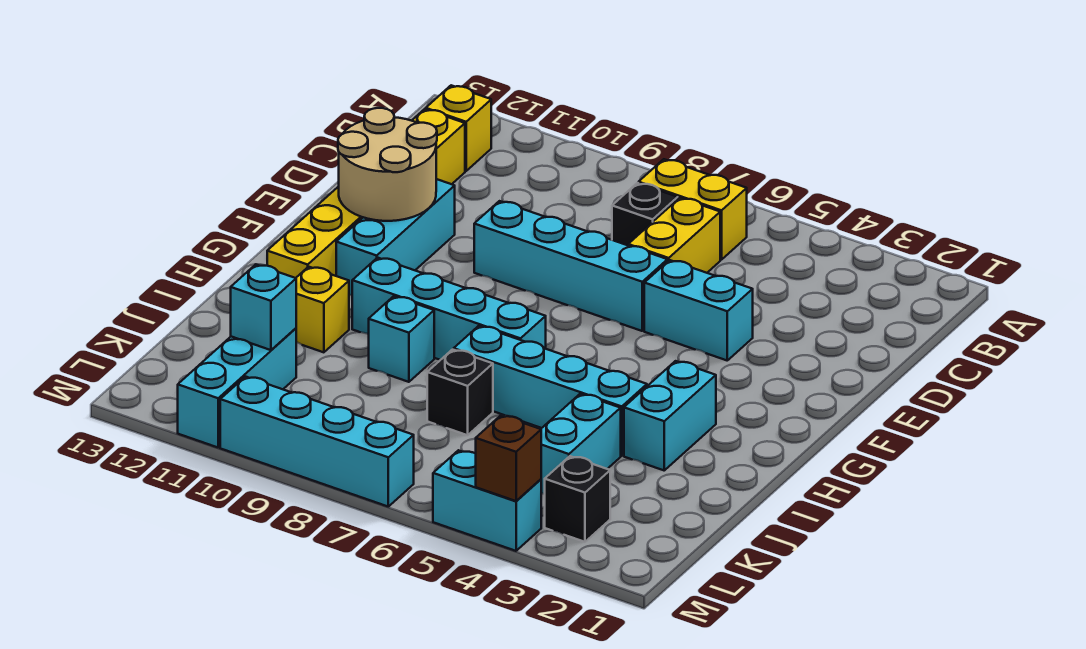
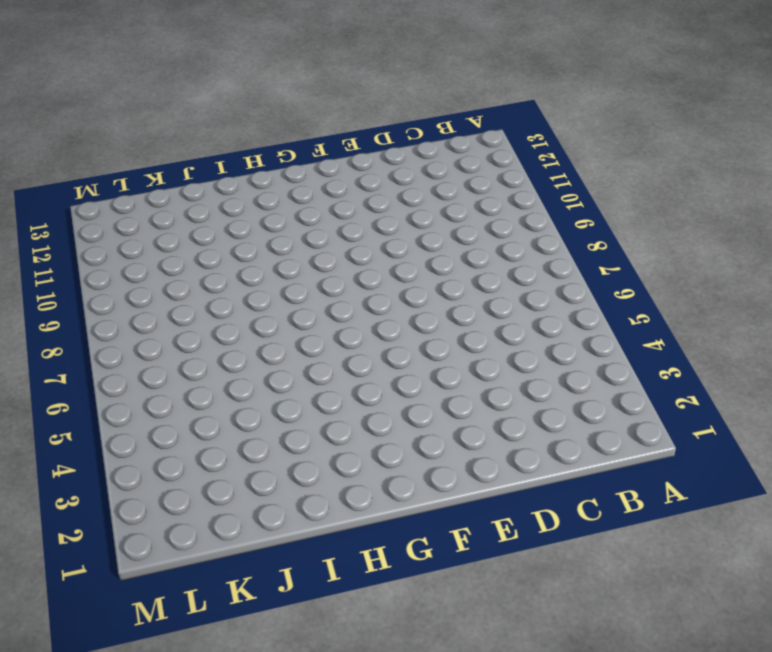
none -> yellow brick B6:B7 level 1
none -> yellow brick B12 level 1
none -> yellow brick C6:D6 level 1

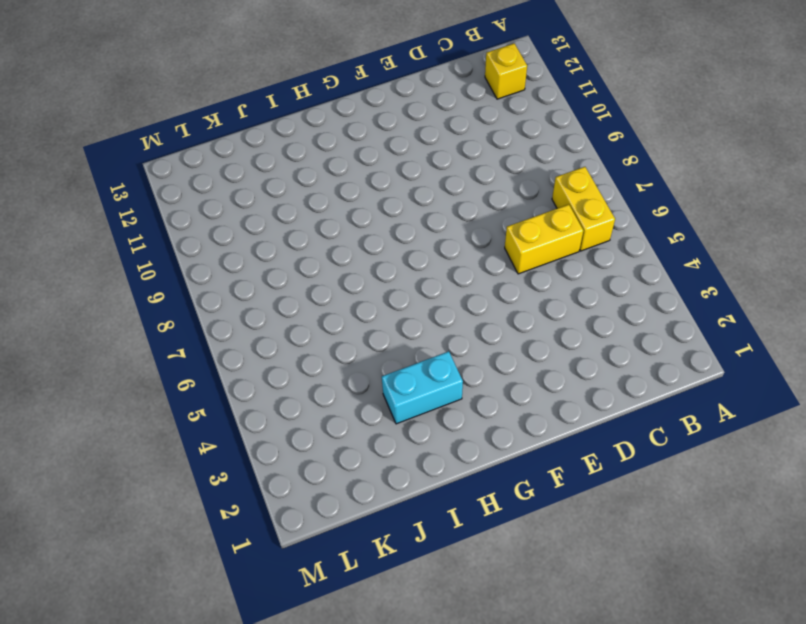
none -> black brick C7 level 1
none -> yellow brick C12:H12 level 1
none -> cyan brick E4:E5 level 1

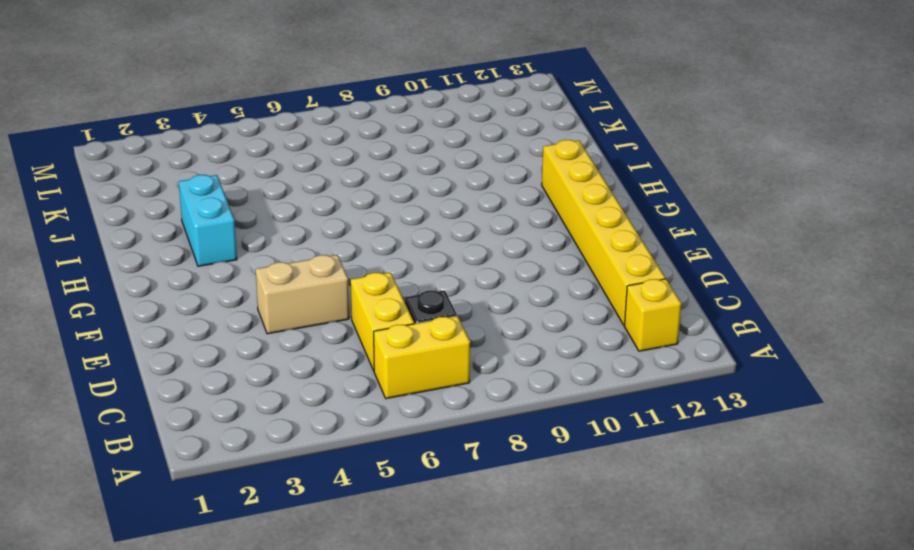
tan brick E4:E5 level 1 -> cyan brick E4:E5 level 1
none -> cyan brick E6:E9 level 1
none -> cyan brick E11:G11 level 1
none -> cyan brick H7:H10 level 1

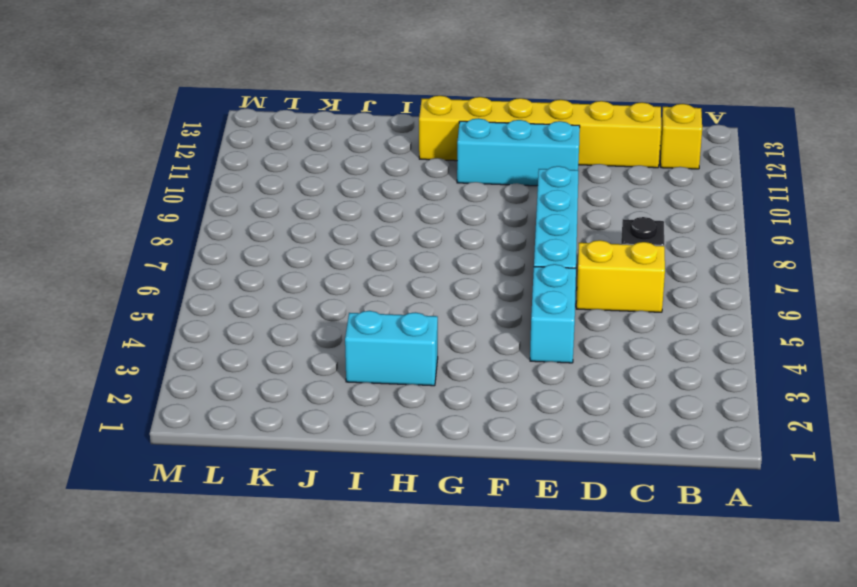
none -> yellow brick B6:B7 level 1
none -> cyan brick H7:H10 level 1
none -> cyan brick I4:I7 level 1

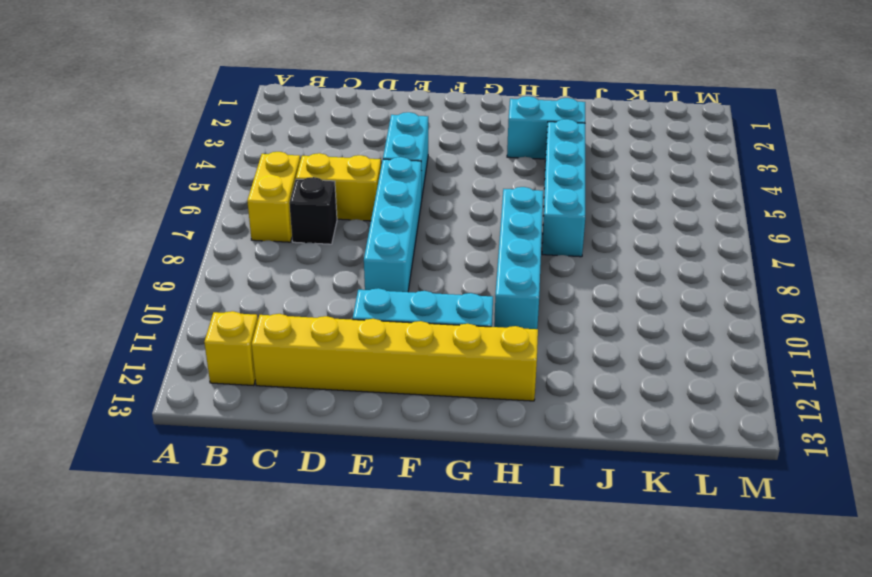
none -> cyan brick I9 level 1
none -> yellow brick I11 level 1
none -> cyan brick J4:K4 level 1

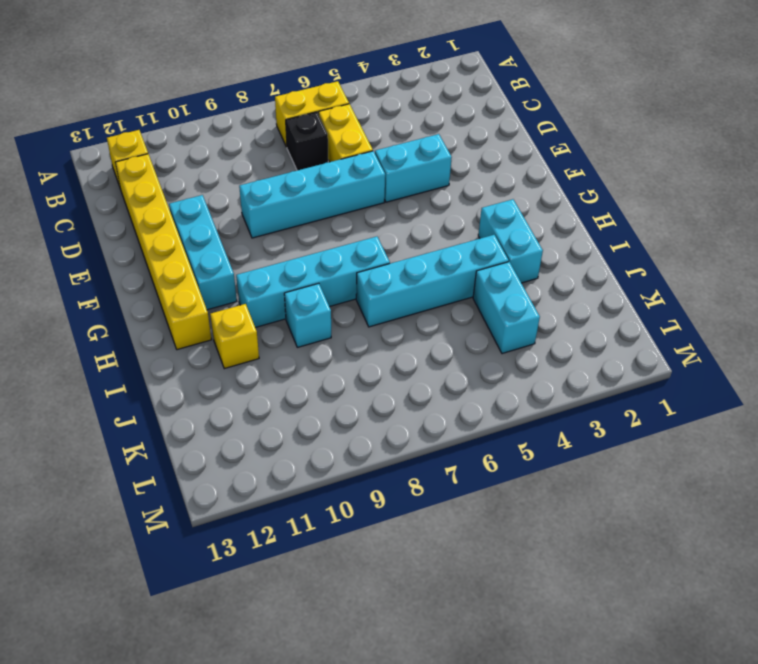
none -> black brick J7 level 1
none -> cyan brick K11:M11 level 1
none -> black brick L3 level 1

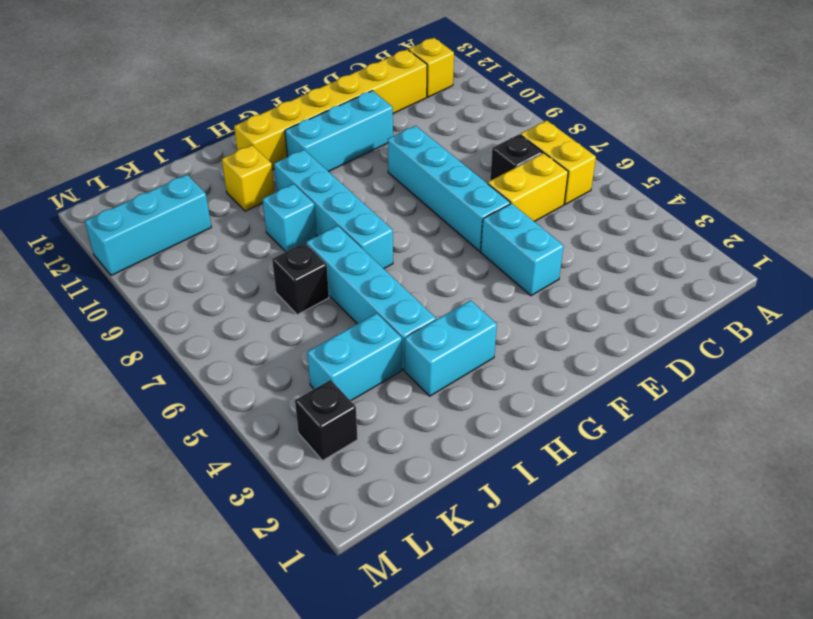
none -> cyan brick M4:M5 level 1
none -> cyan brick M7:M10 level 1
none -> tan round brick E11:F12 level 2

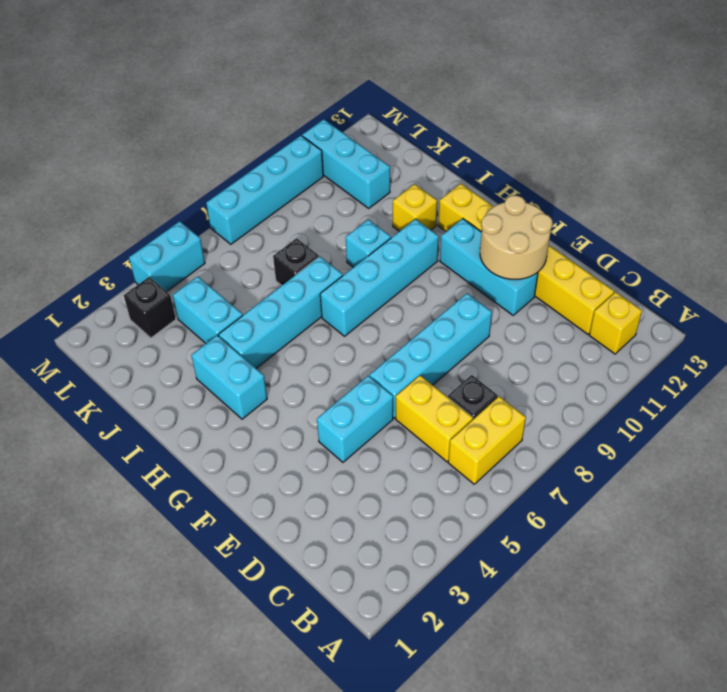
none -> cyan brick K11 level 2
none -> brown brick M4 level 2

